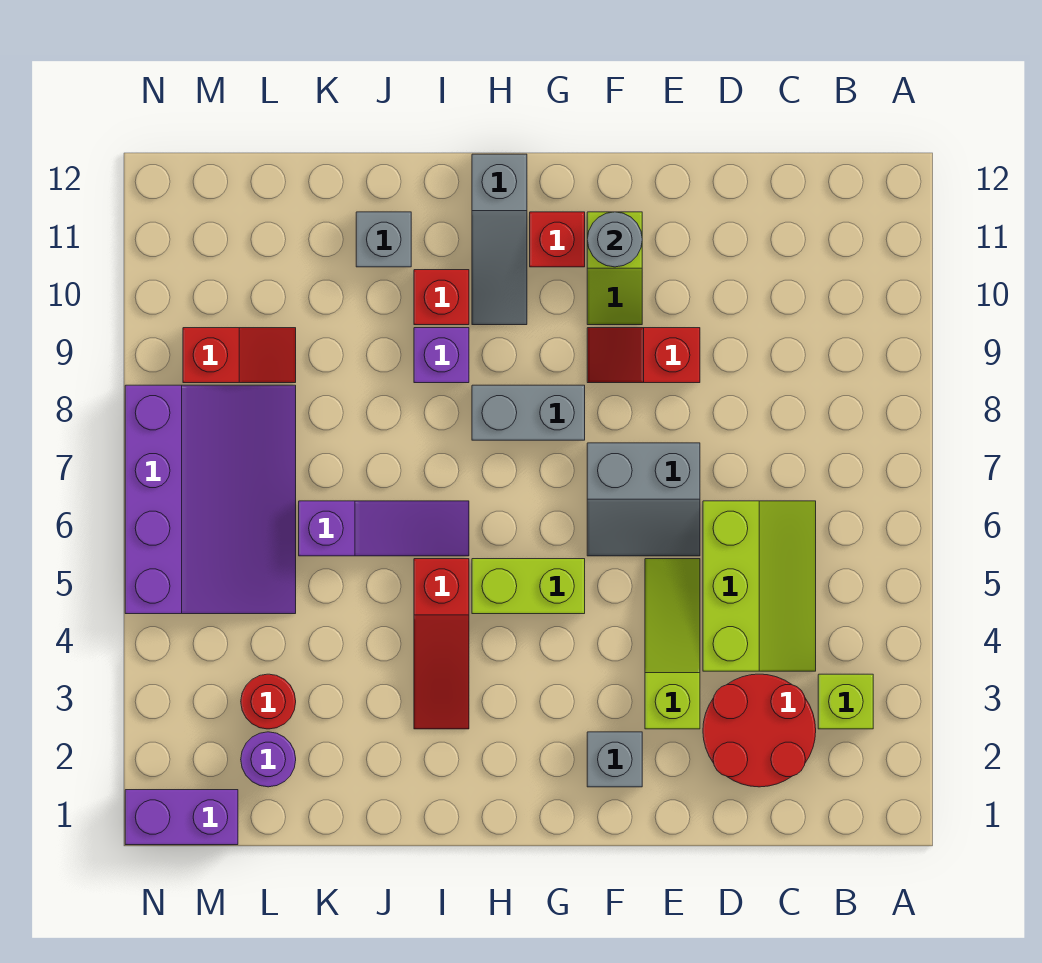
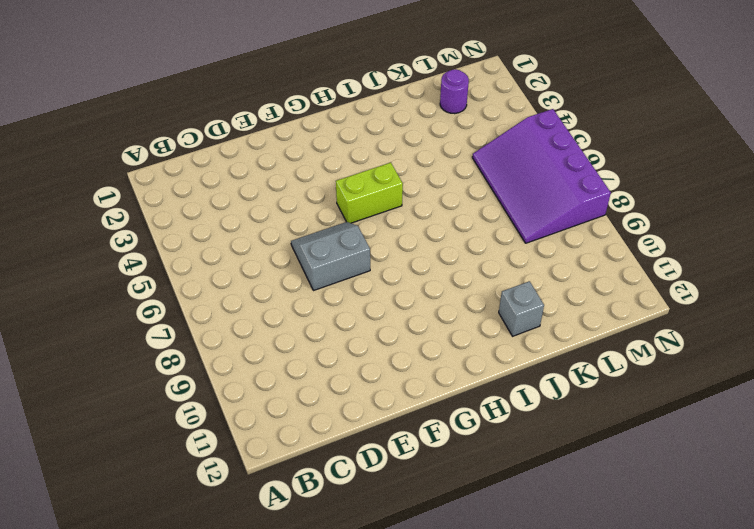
none -> lime brick B3 level 1
none -> red round brick C2:D3 level 1
none -> lime slope C4:D6 level 1 top D

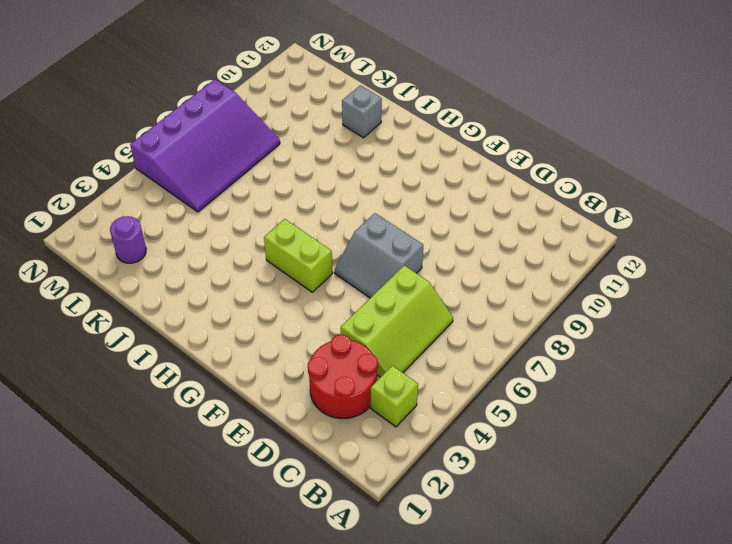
none -> lime slope E3:E5 level 1 top 3
none -> red slope E9:F9 level 1 top E
none -> grey brick F2 level 1

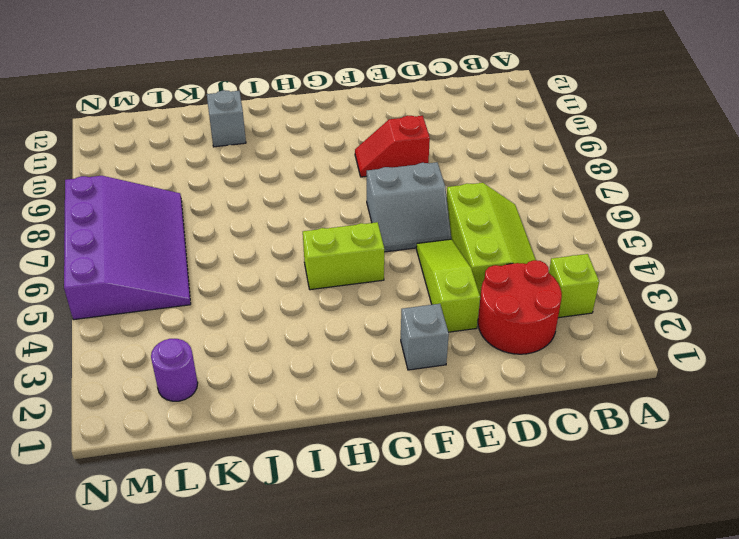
none -> lime slope F10:F11 level 1 top 11
none -> grey brick G8:H8 level 1
none -> red brick G11 level 1

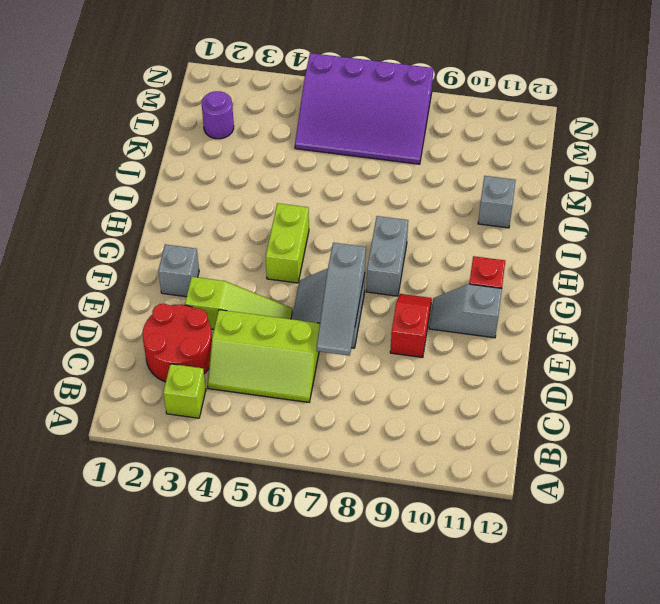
grey slope D7:F7 level 2 top F -> grey slope H10:H12 level 1 top 12
grey slope F10:F11 level 1 top 11 -> lime slope F10:F11 level 1 top 11
none -> red slope I3:I5 level 1 top 5
none -> purple slope I6:K6 level 1 top K
none -> purple brick I9 level 1

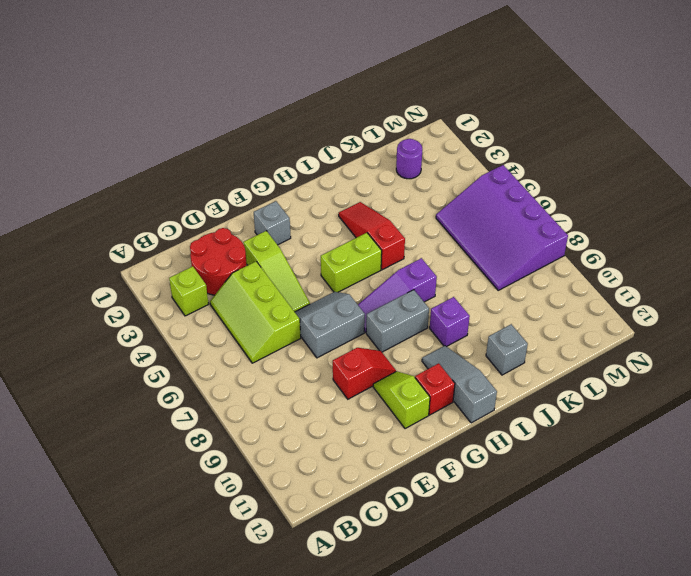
purple slope G7:I7 level 1 top I -> purple slope I6:K6 level 1 top K
none -> red brick I10 level 1
none -> red round brick L3 level 1
none -> red slope L9:M9 level 1 top M

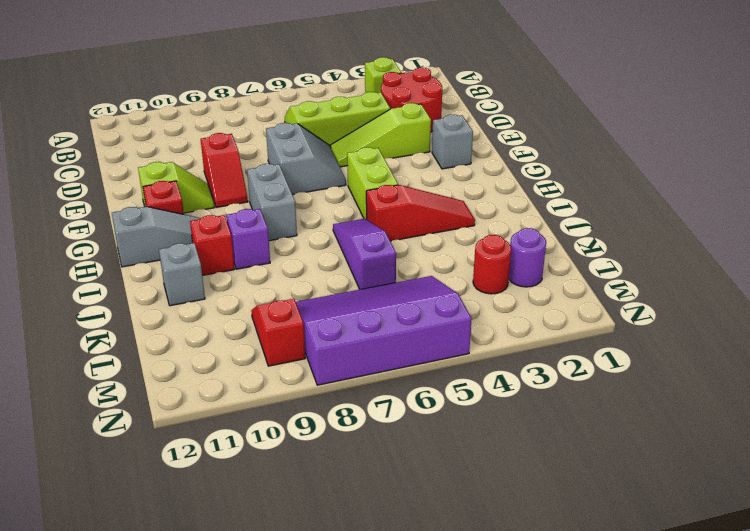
none -> purple brick M1:N1 level 1
none -> grey round brick F11 level 2

